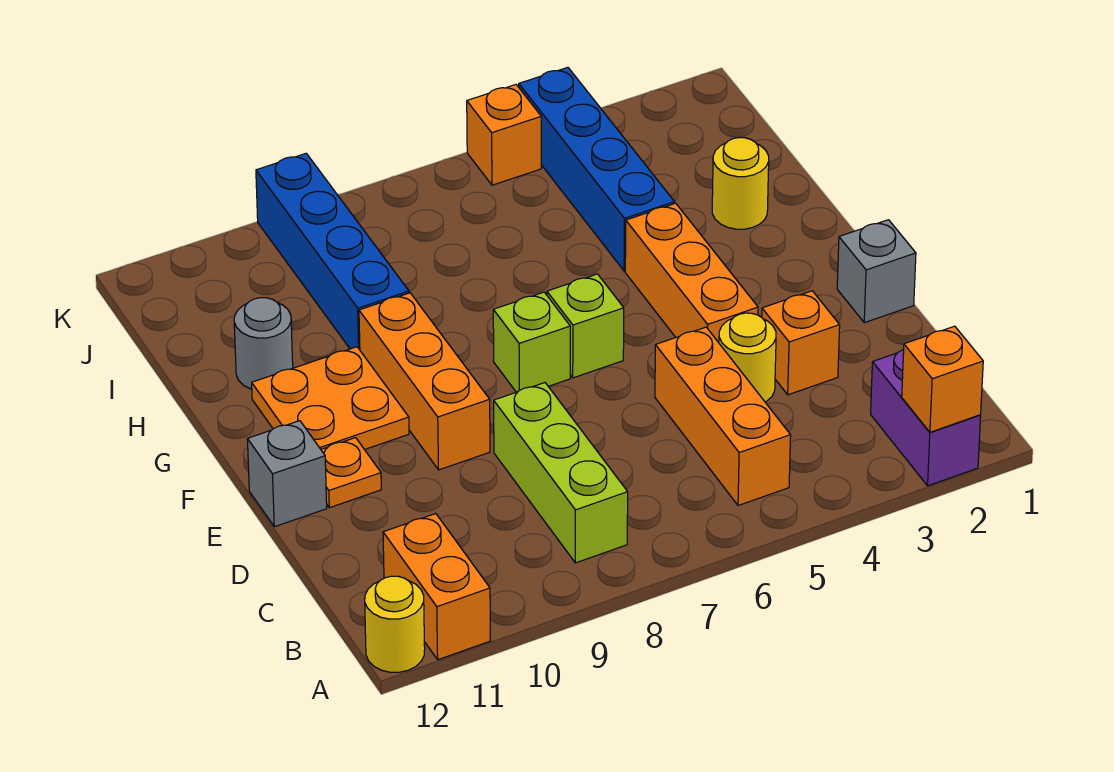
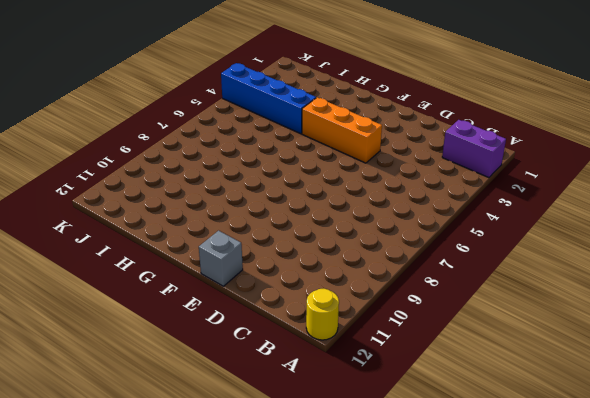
none -> orange brick A11:B11 level 1
none -> orange brick B5:D5 level 1
none -> lime brick B8:D8 level 1

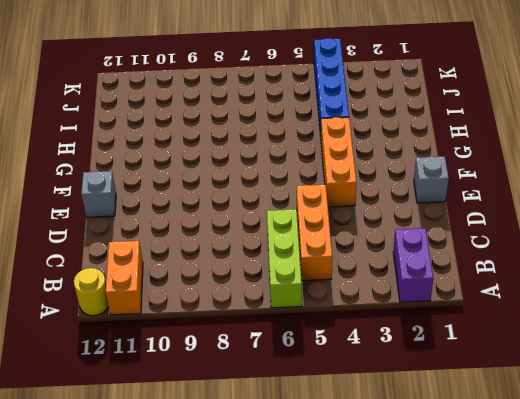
lime brick A6:C6 level 1 -> lime brick B8:D8 level 1
none -> orange brick D3 level 1
none -> yellow round brick D4 level 1
none -> orange brick E9:G9 level 1

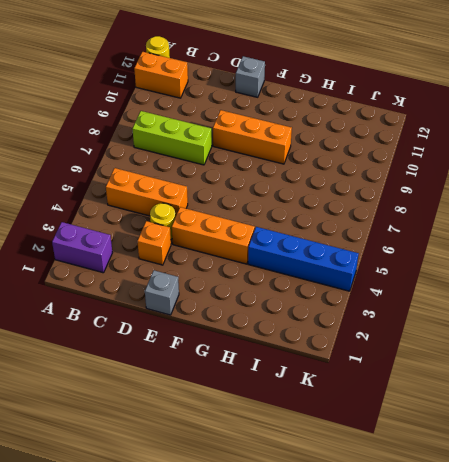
none -> orange plate E11 level 1
none -> lime brick F6 level 1
none -> lime brick F7 level 1

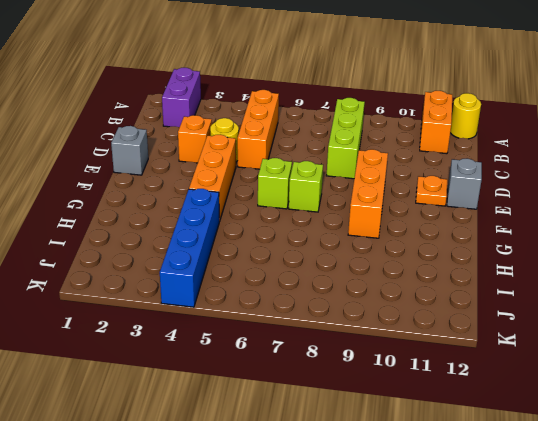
none -> orange plate F10:G11 level 1
none -> yellow round brick H2 level 1
none -> blue brick H9:K9 level 1

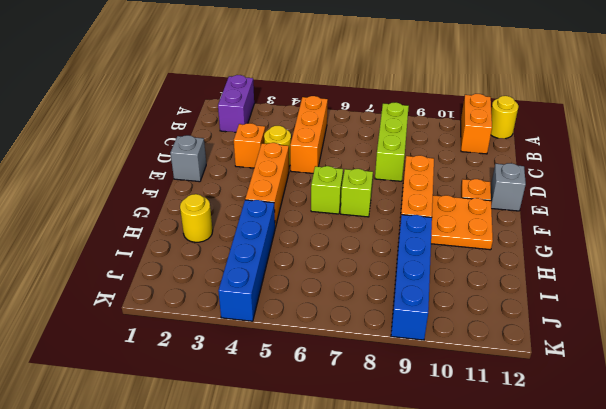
none -> grey round brick H11 level 1
none -> orange brick K5 level 1
none -> orange brick A2 level 2

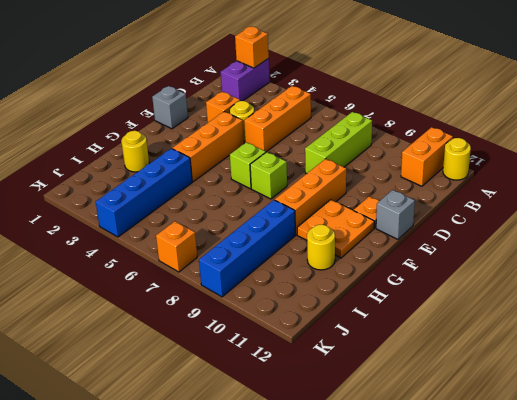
yellow round brick H11 level 1 -> grey round brick H11 level 1
orange brick K7 level 1 -> orange brick K5 level 1

